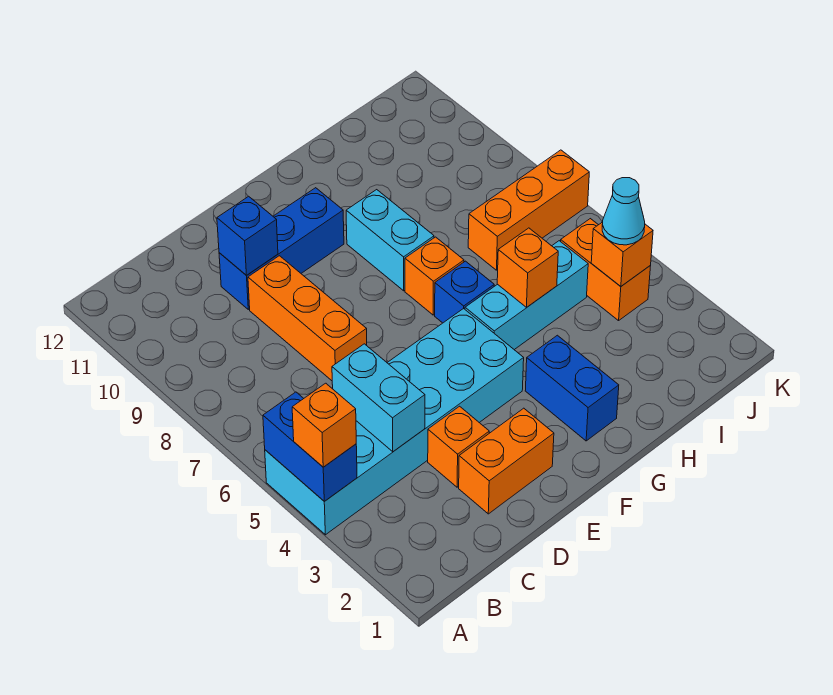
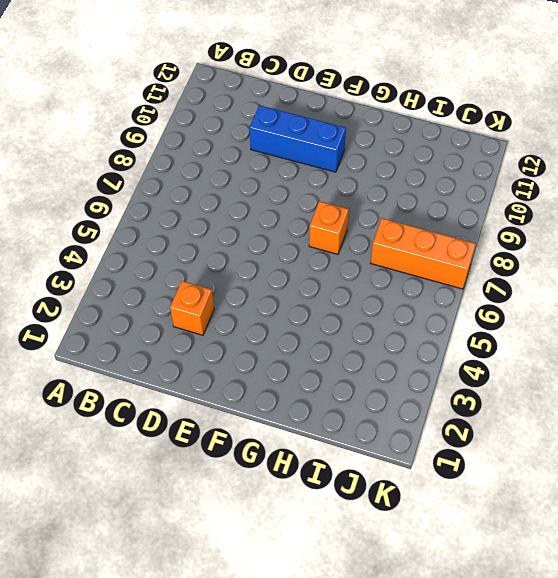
none -> cyan brick A4:F5 level 1
none -> orange brick D2:E2 level 1
none -> orange brick D7:D9 level 1

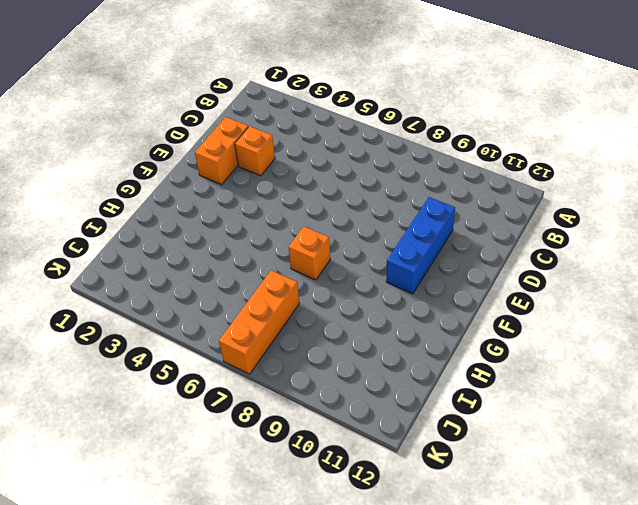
none -> cyan brick A4:F5 level 1
none -> orange brick D7:D9 level 1
none -> blue brick G2:G3 level 1

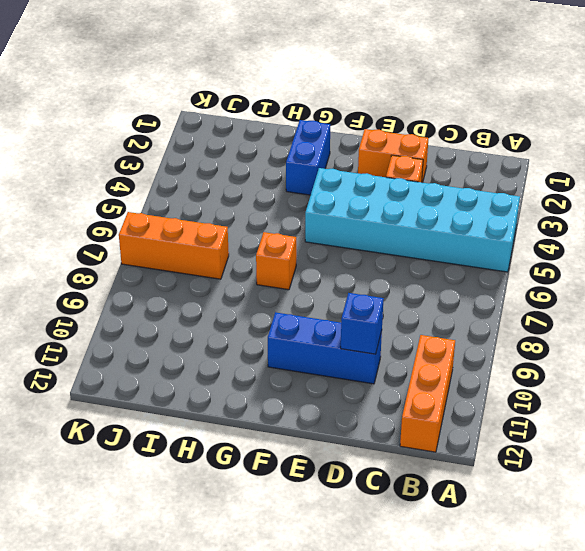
orange brick B10:B12 level 1 -> orange brick D7:D9 level 1
none -> cyan brick G5:I5 level 1
none -> blue brick G6 level 1
none -> cyan brick G8:G9 level 1

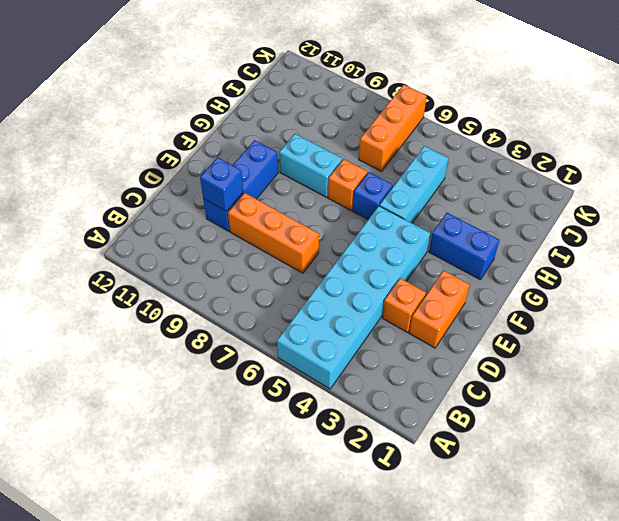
none -> orange brick J4:J5 level 1
none -> blue brick A4:A5 level 2
none -> cyan brick C4:C5 level 2

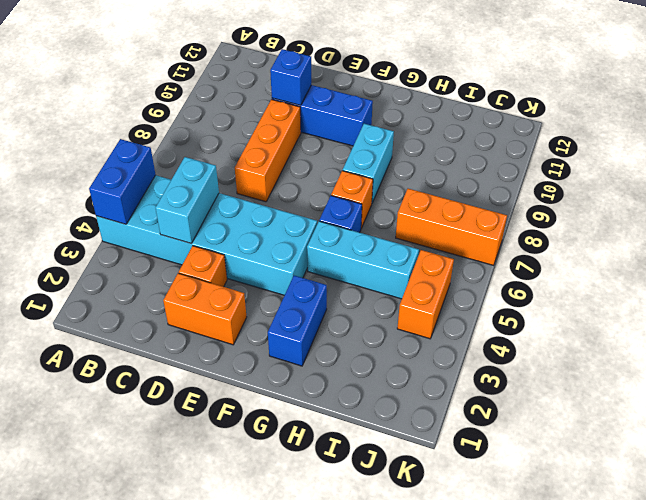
none -> orange brick H5 level 2
none -> orange brick J4 level 2
none -> orange brick A4 level 3

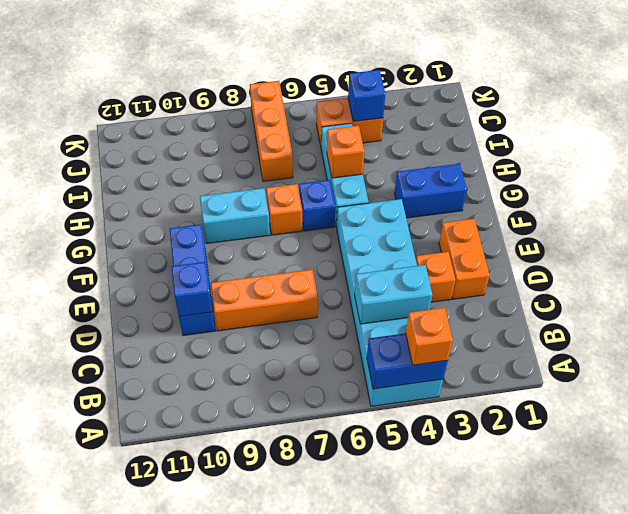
blue brick J4 level 2 -> orange brick J4 level 2
none -> cyan cone J4 level 3

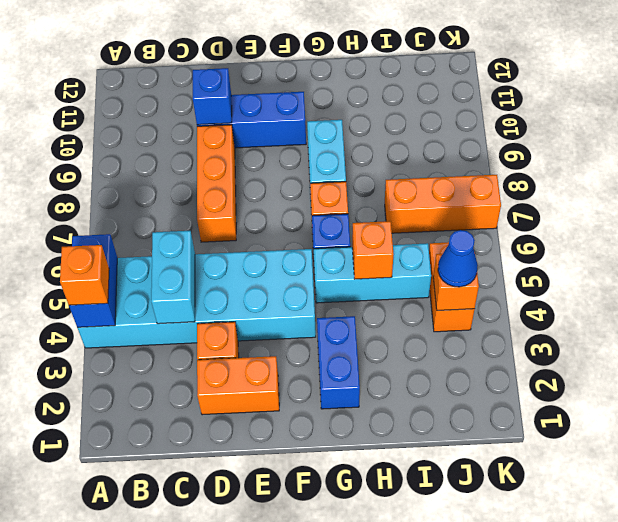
blue cone J4 level 3 -> cyan cone J4 level 3

